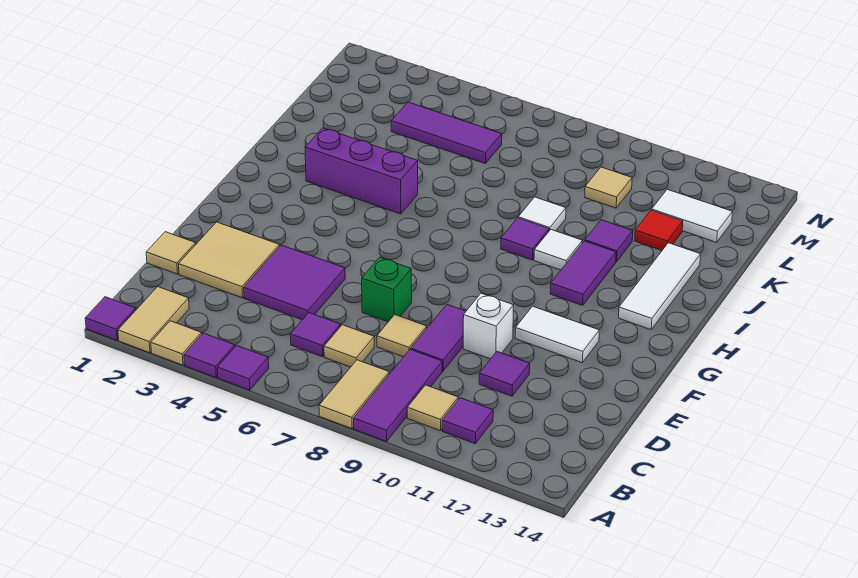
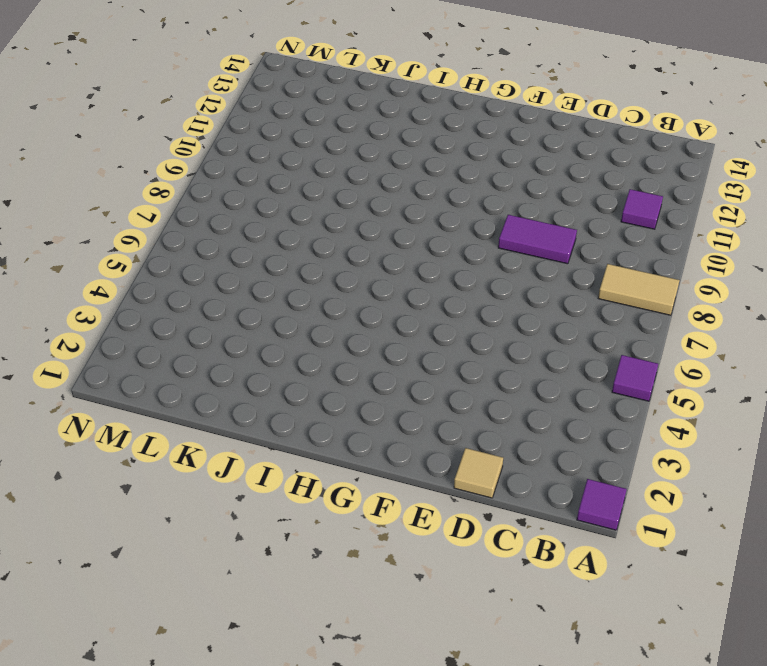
none -> tan tile A2:B2 level 1
none -> tan tile A3 level 1
none -> purple tile A4 level 1
none -> purple tile A9:C9 level 1

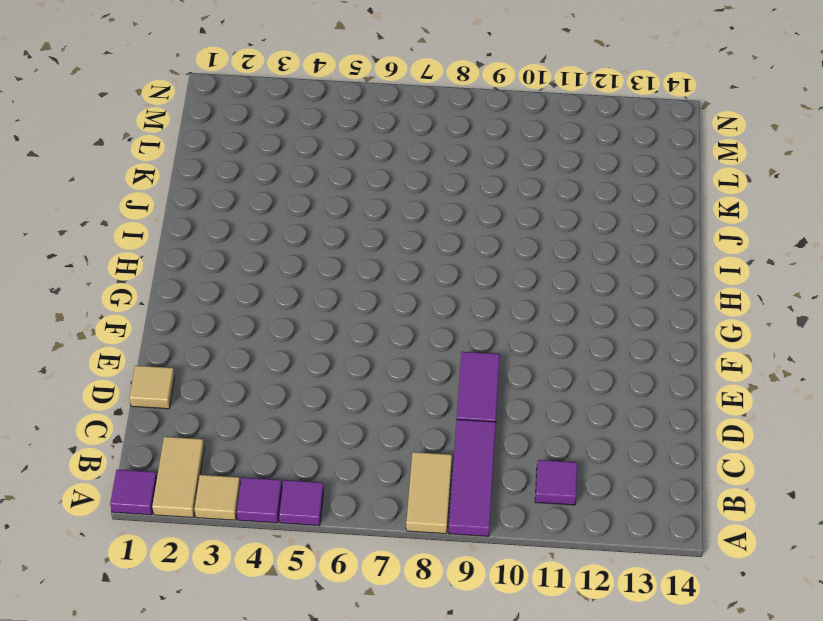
none -> tan tile B10 level 1
none -> purple tile C6 level 1
none -> tan tile C7 level 1
none -> tan tile D2:E3 level 1

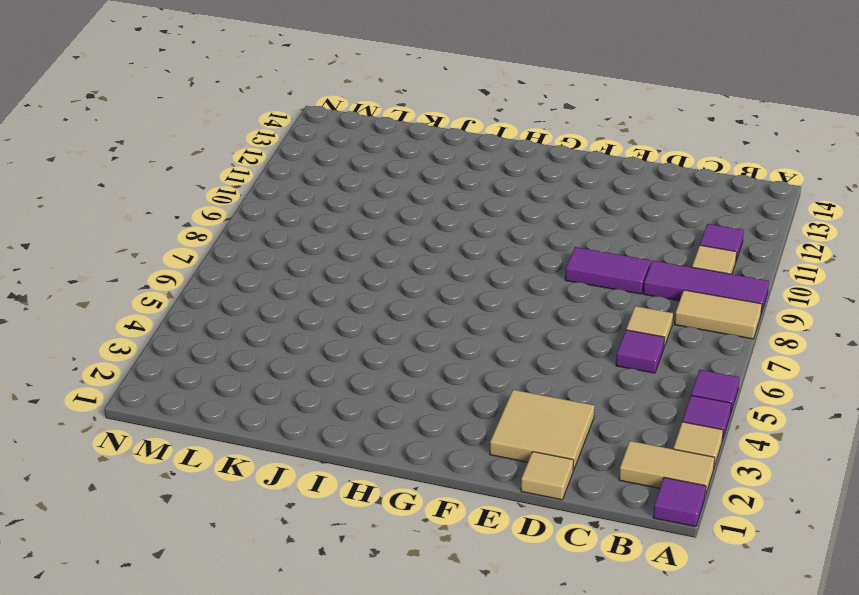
none -> purple tile D4:E5 level 1
none -> tan tile D8 level 1
none -> purple tile D11 level 1
none -> green brick E7 level 1

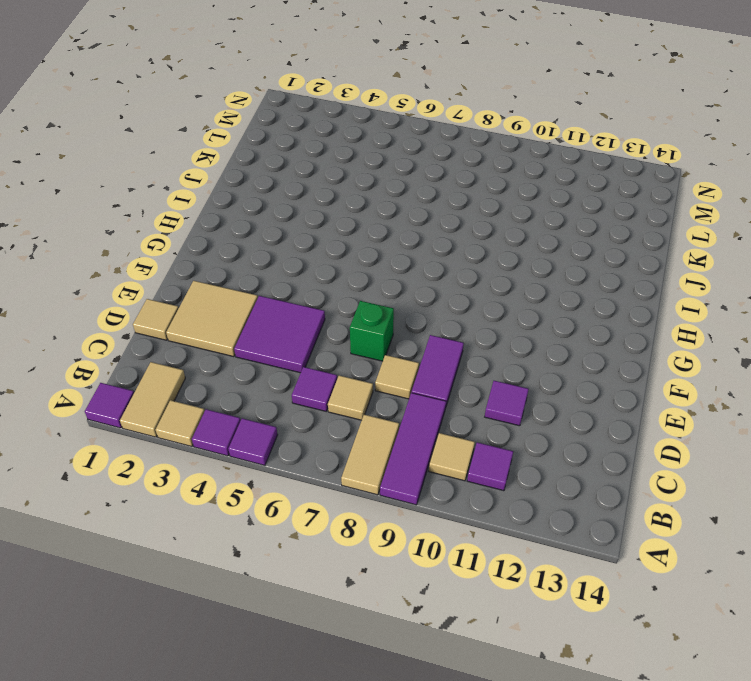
none -> white brick E10 level 1
none -> white tile F11:F12 level 1
none -> purple tile H11:I11 level 1
none -> white tile H13:J13 level 1

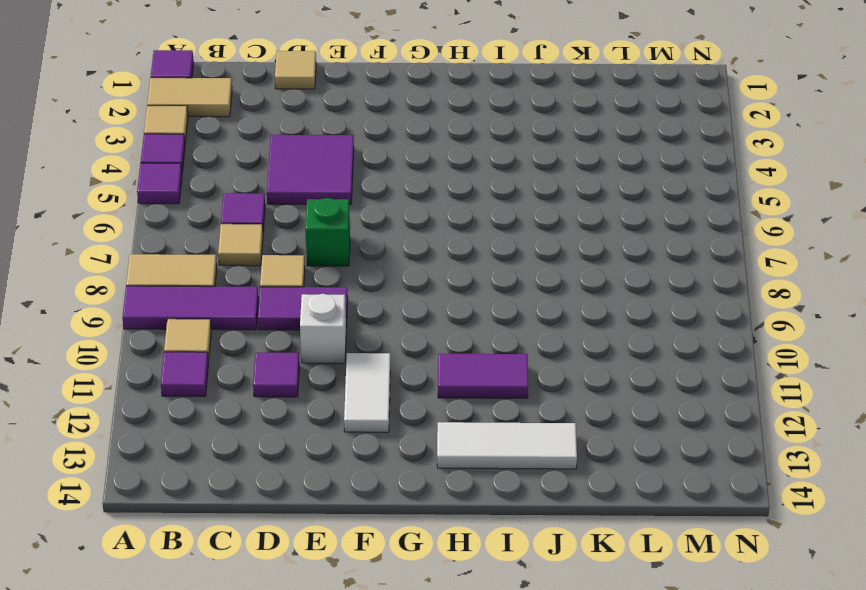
none -> tan tile D2:E3 level 1
none -> purple brick I3:I5 level 1
none -> purple tile I9 level 1
none -> white tile I10 level 1

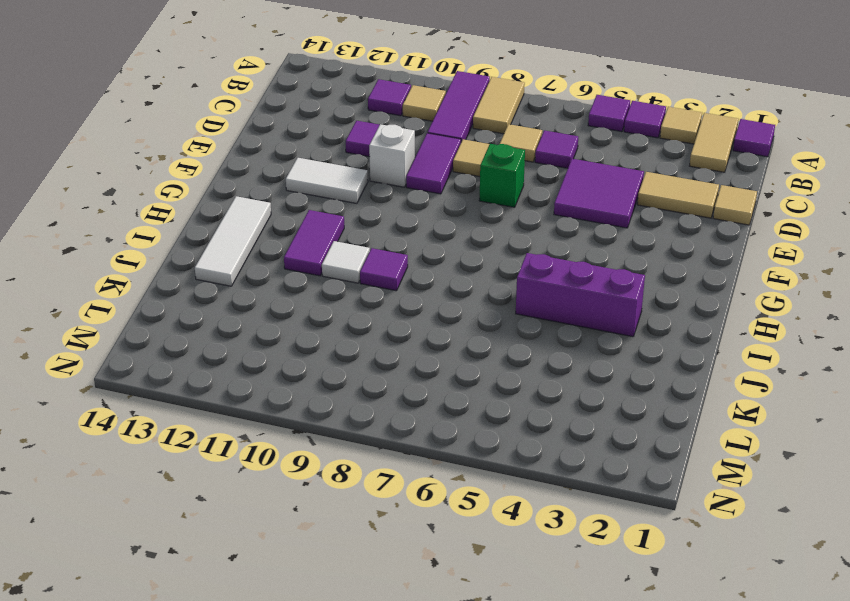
tan tile D2:D3 level 1 -> tan tile D2:E3 level 1
none -> white tile J9 level 1
none -> purple tile J11 level 1
none -> red tile K12 level 1
none -> purple tile L4:L6 level 1

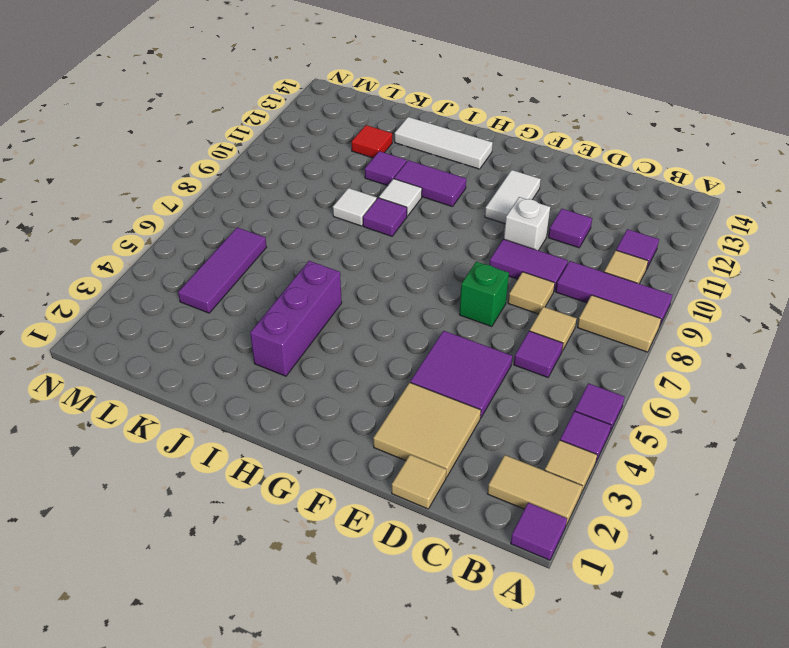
none -> tan tile L10 level 1
none -> white tile L12:L13 level 1

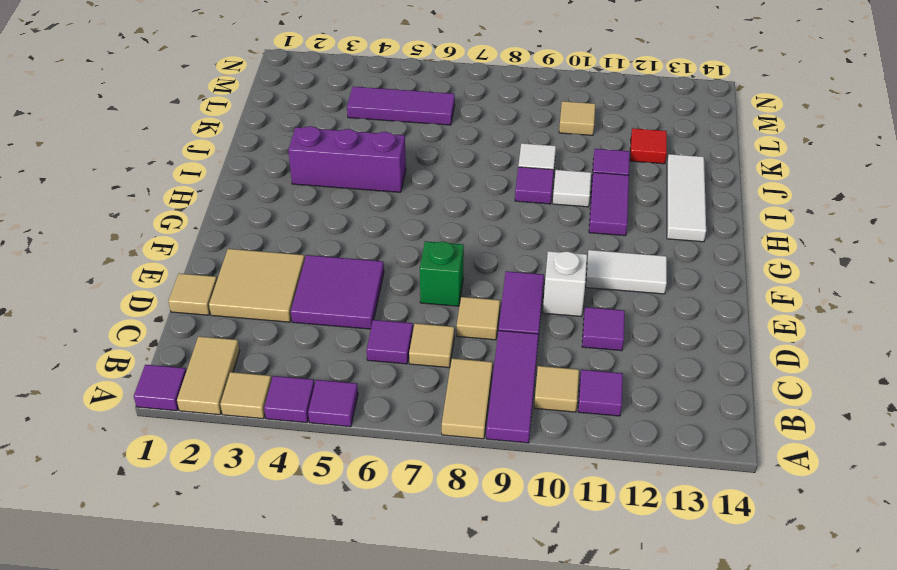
none -> white tile L12:L13 level 1

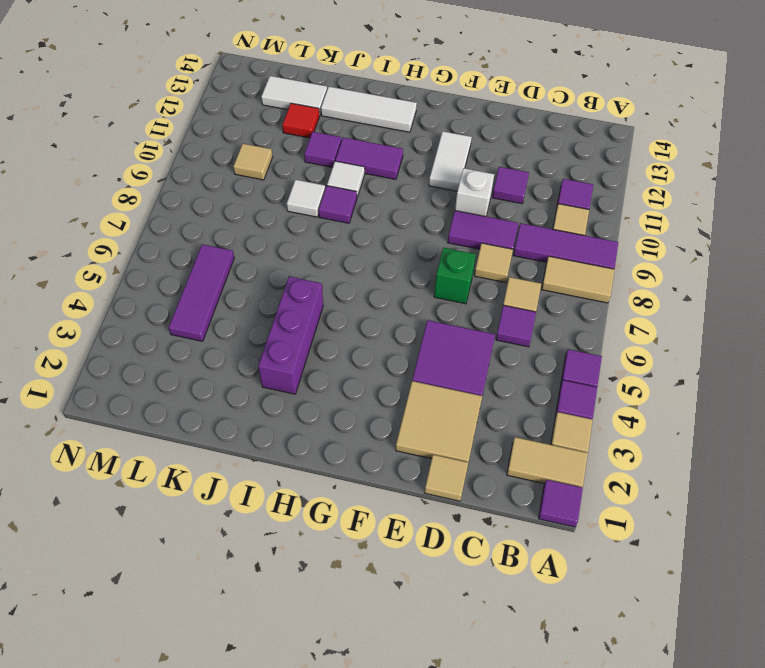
white tile K13:L13 level 1 -> white tile L12:L13 level 1

